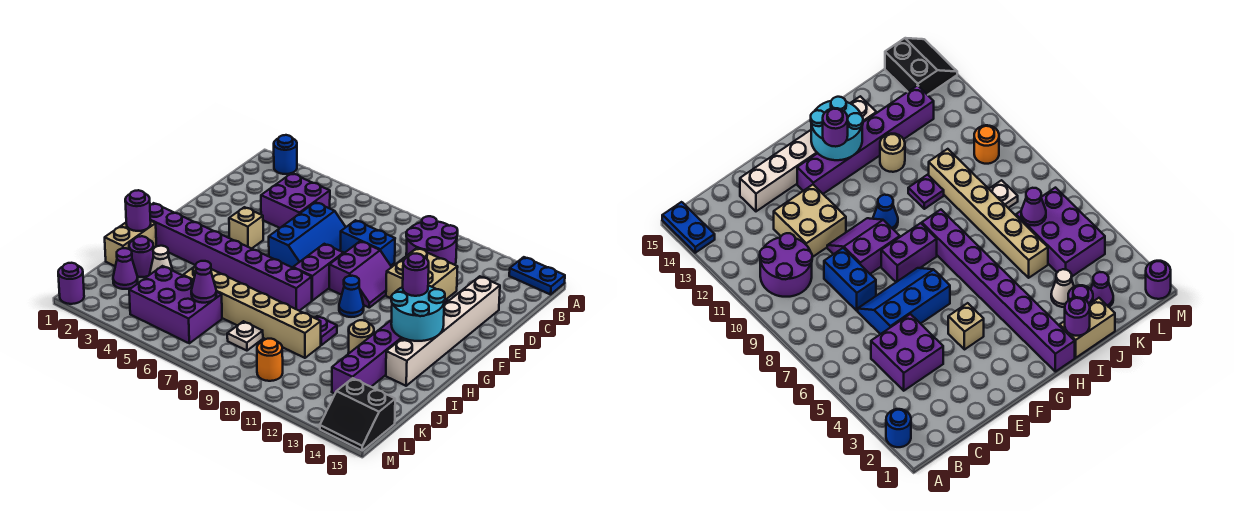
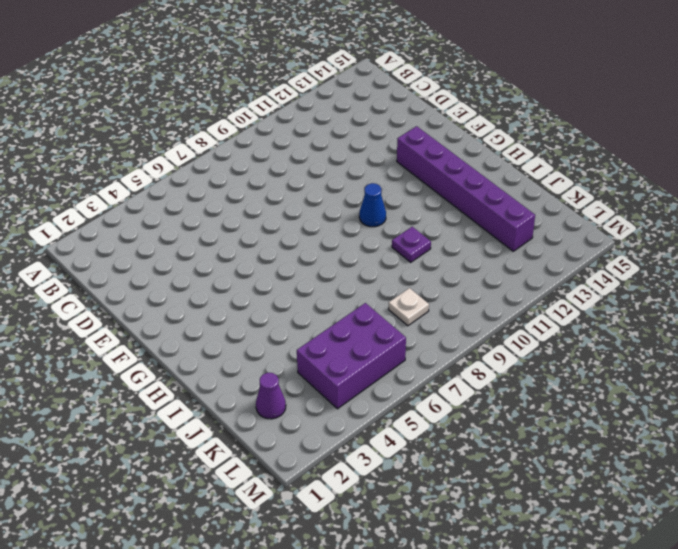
none -> blue round brick A2 level 1
none -> blue plate A14:A15 level 1
none -> purple round brick B10:C11 level 1
none -> purple brick C4:D5 level 1

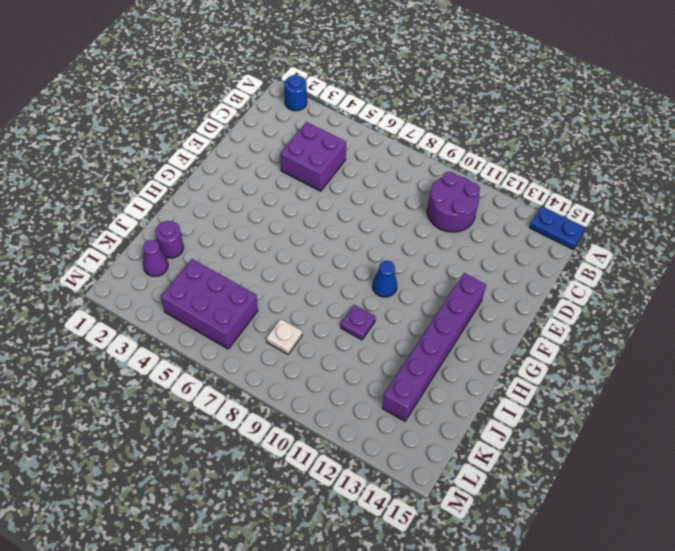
none -> blue slope D6:F7 level 1 top 6
none -> blue brick D8:D9 level 1
none -> tan brick D11:E12 level 1
none -> white brick D14:I14 level 1

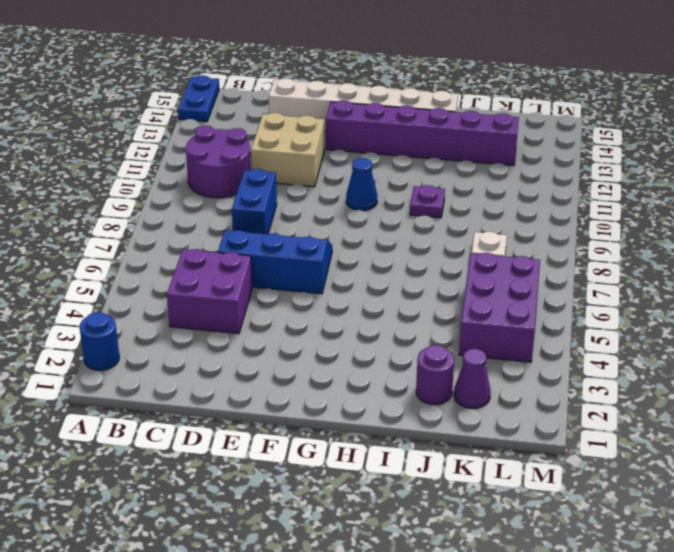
none -> purple slope E9:F10 level 1 top 9
none -> tan brick F4 level 1
none -> purple brick F8:G8 level 1
none -> purple brick H1:H8 level 1

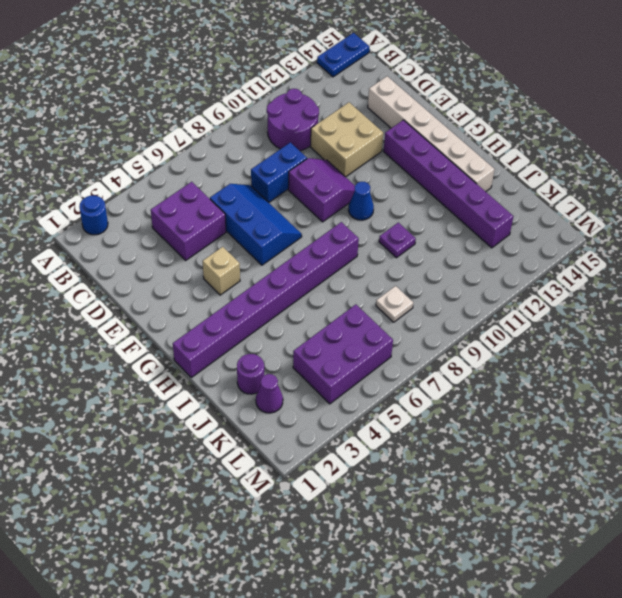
none -> purple brick F8:G8 level 1
none -> tan brick I1:J1 level 1
none -> tan round brick I12 level 1
none -> white cone J3 level 1

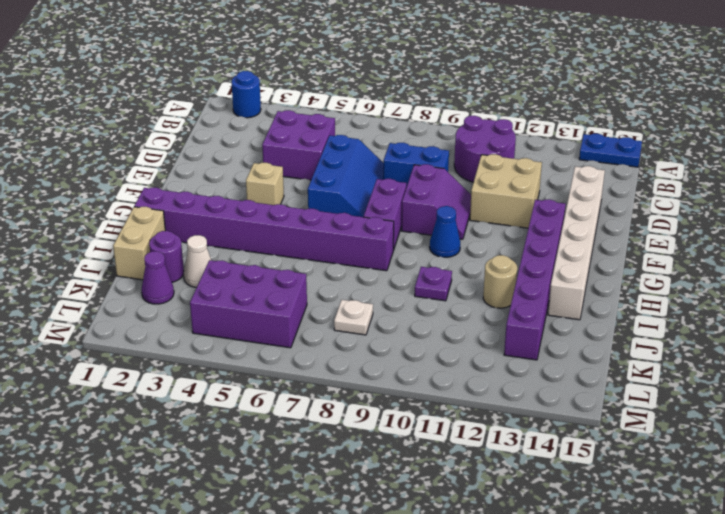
none -> tan brick J5:J10 level 1
none -> orange round brick L10 level 1
none -> black slope L14:M15 level 1 top L
none -> purple round brick M1 level 1

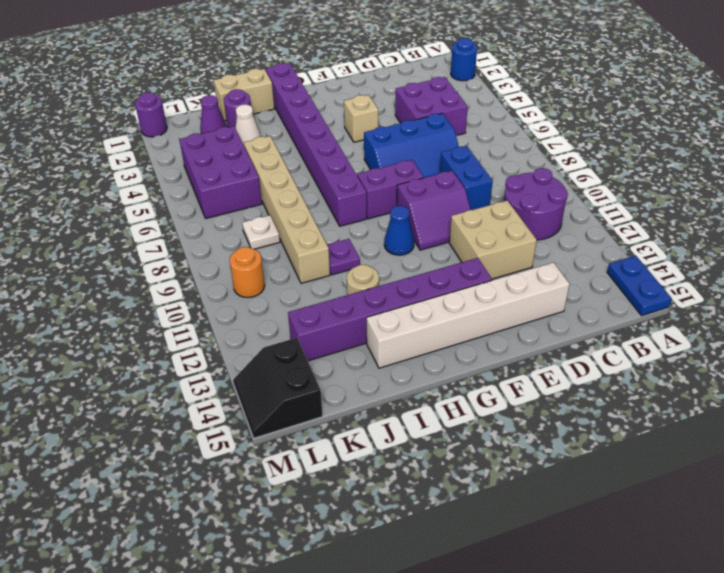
none -> cyan round brick G13:H14 level 2
none -> purple round brick I1 level 2
none -> purple cone K6 level 2
none -> purple round brick G13 level 3

